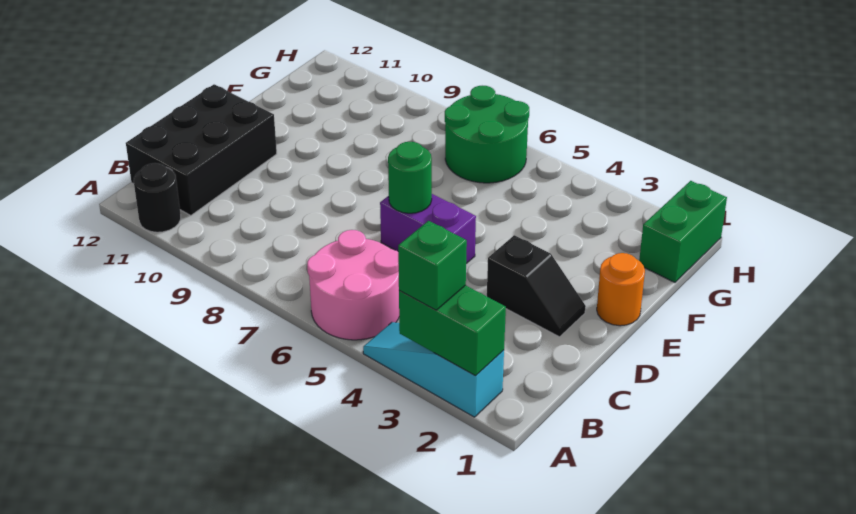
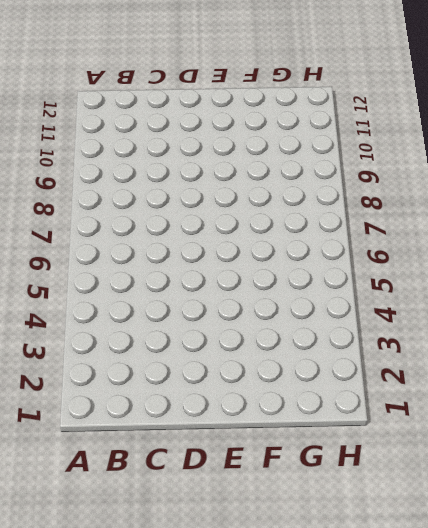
none -> cyan slope A2:A4 level 1 top 2
none -> pink round brick A5:B6 level 1
none -> black round brick A11 level 1

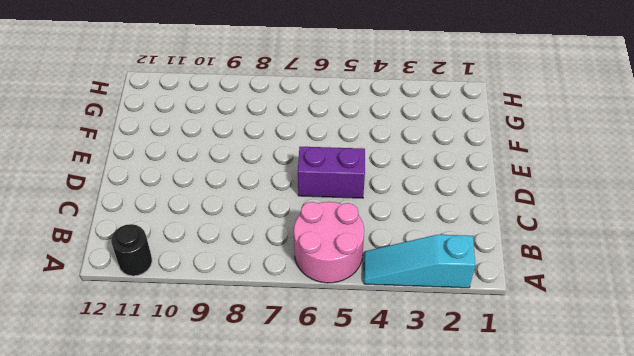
none -> black brick B11:D12 level 1
none -> black slope D2:D3 level 1 top 3
none -> orange round brick E1 level 1

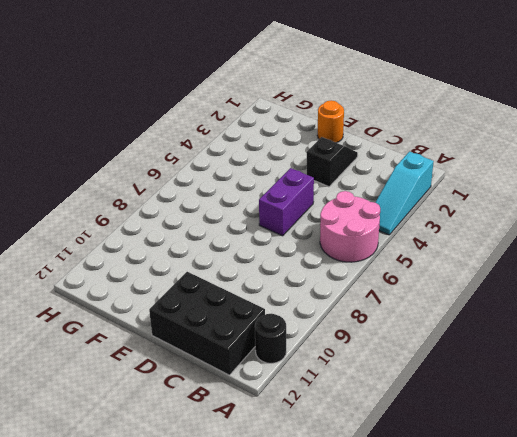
none -> green brick G1:H1 level 1
none -> green round brick G6:H7 level 1
none -> green brick A2:A3 level 2

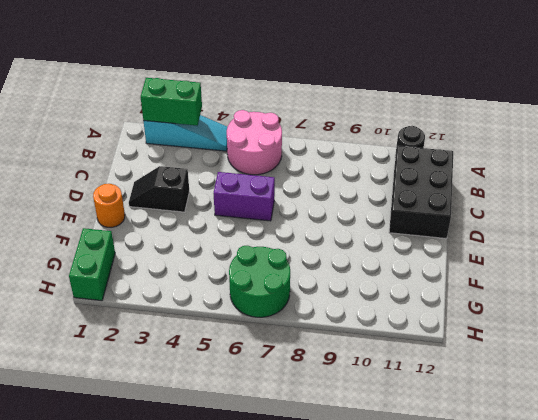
none -> green round brick D6 level 2
none -> green brick A3 level 3

